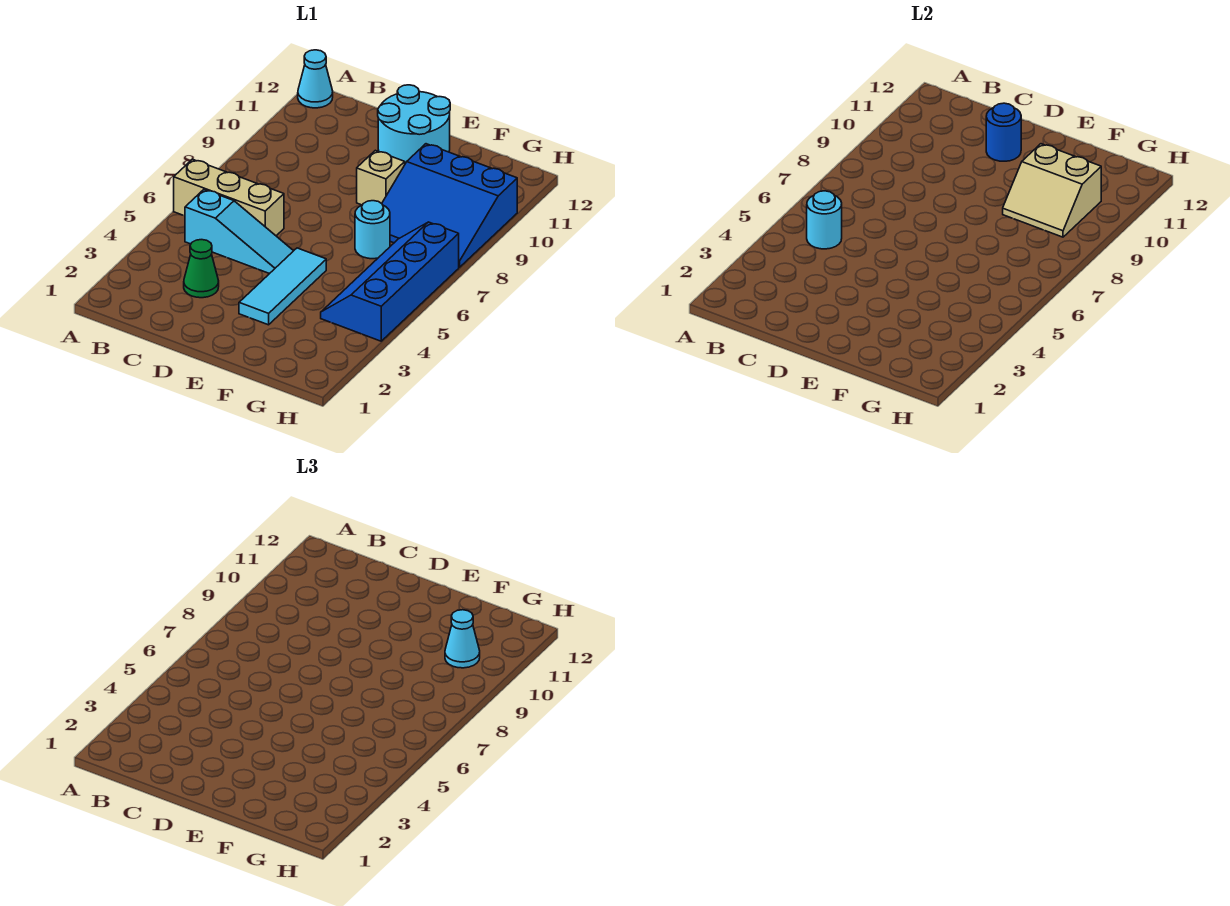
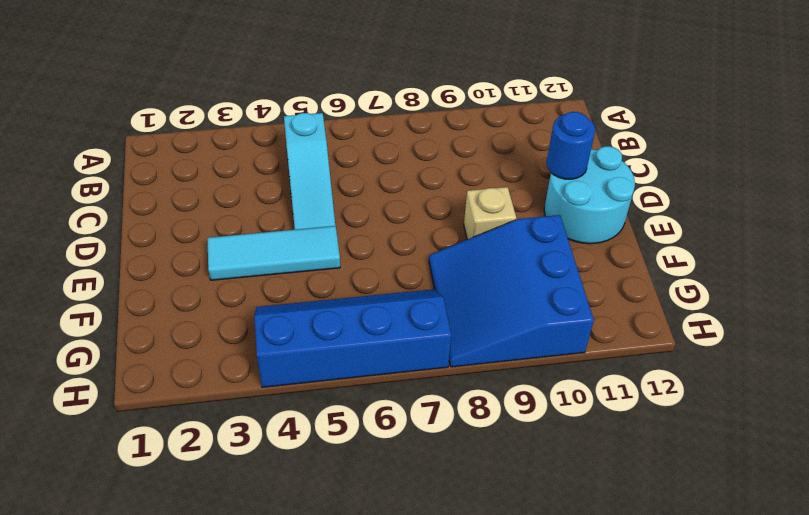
none -> tan brick A6:C6 level 1
none -> cyan cone A12 level 1
none -> green cone C3 level 1

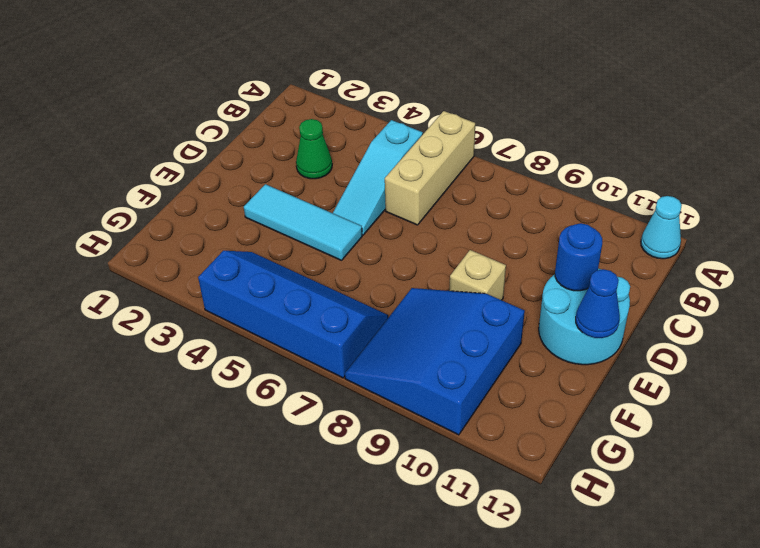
blue cone E12 level 2 -> none
none -> cyan round brick F7 level 1
none -> cyan round brick B5 level 2
none -> tan slope F9:G10 level 2 top 10

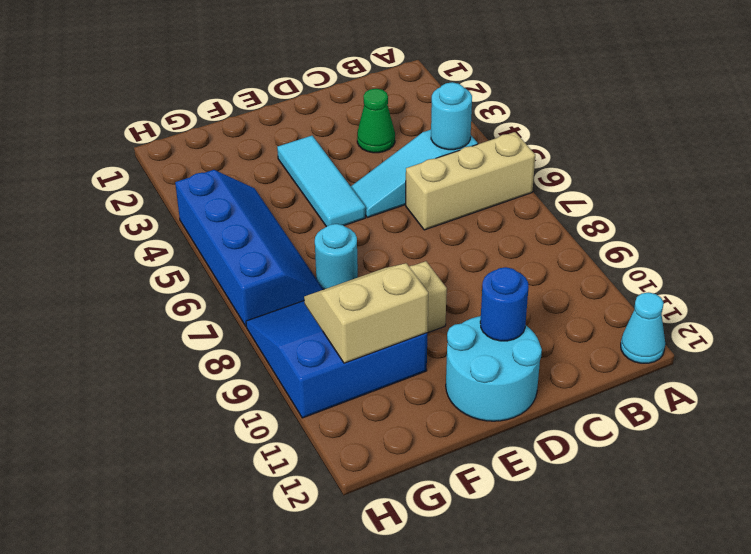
none -> cyan cone G10 level 3

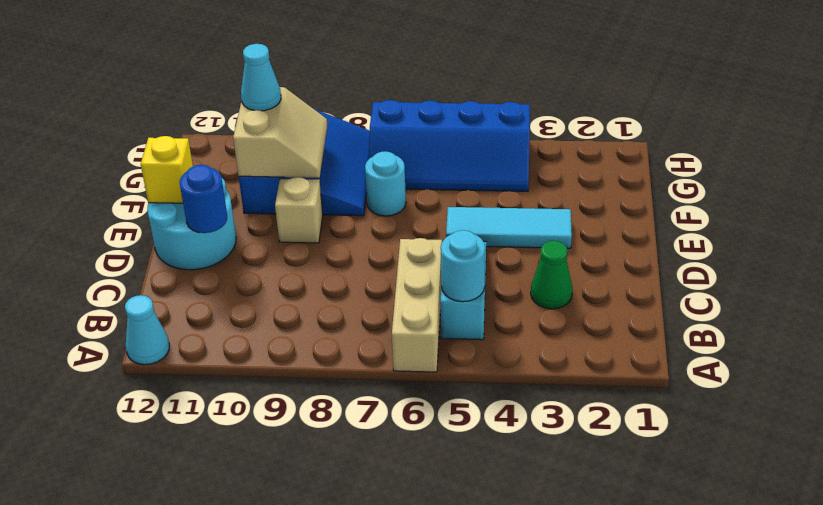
yellow brick E12 level 2 -> none

